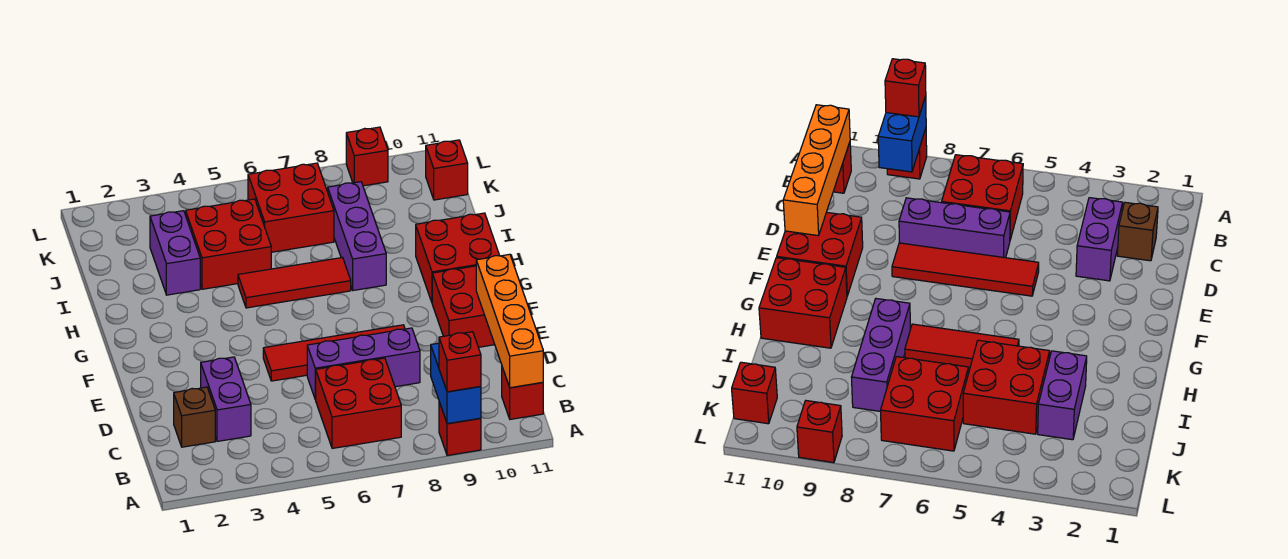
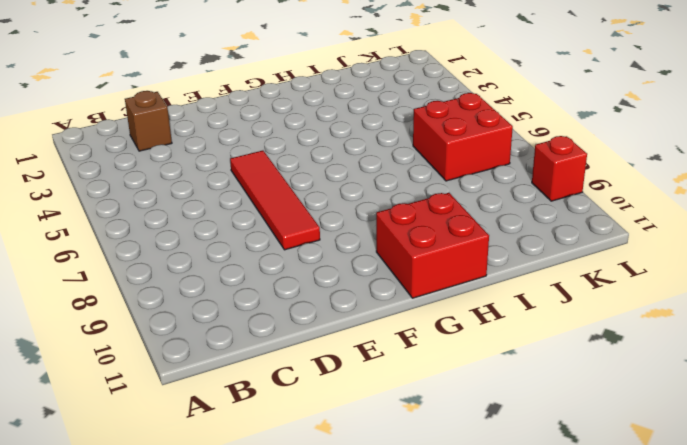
none -> red brick A9 level 1
none -> red brick B6:C7 level 1
none -> red brick B11 level 1

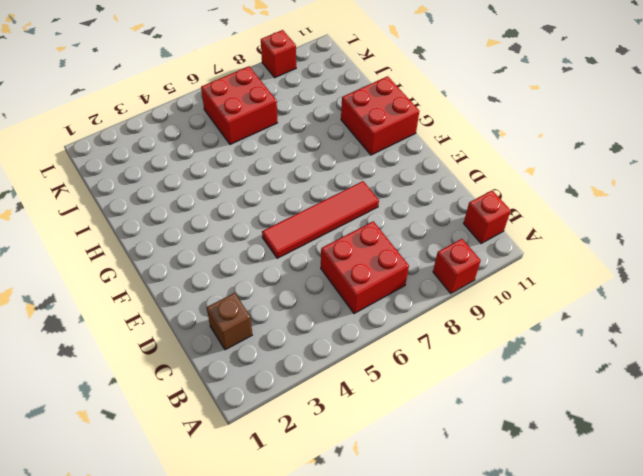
none -> purple brick C3:D3 level 1
none -> purple brick D6:D8 level 1
none -> red brick E10:F11 level 1

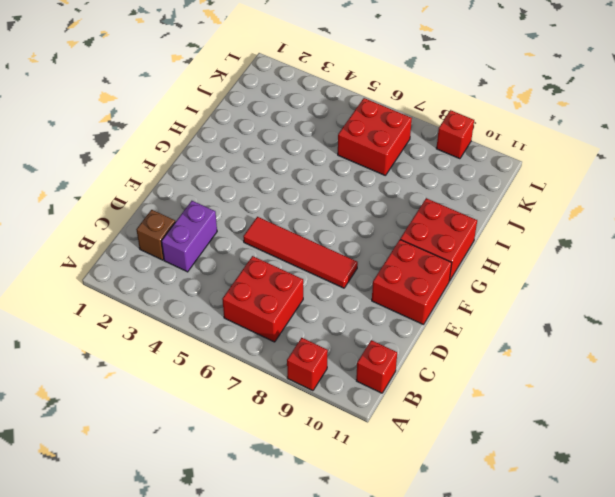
none -> purple brick D6:D8 level 1
none -> red tile H5:H7 level 1
none -> purple brick H8:J8 level 1

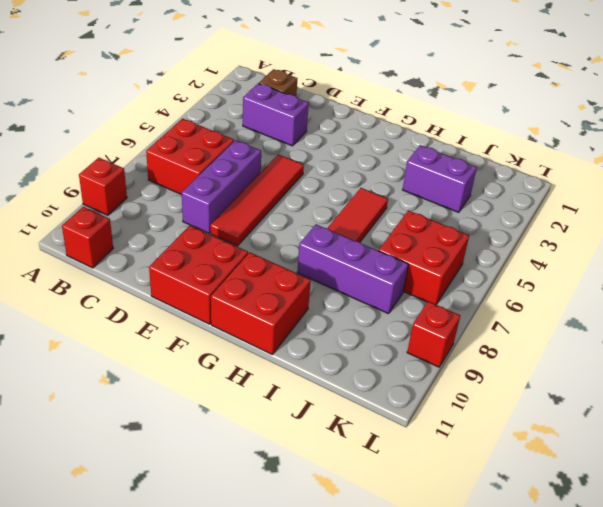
none -> red brick I4:J5 level 1
none -> red brick K11 level 1
none -> blue brick A9:B9 level 2

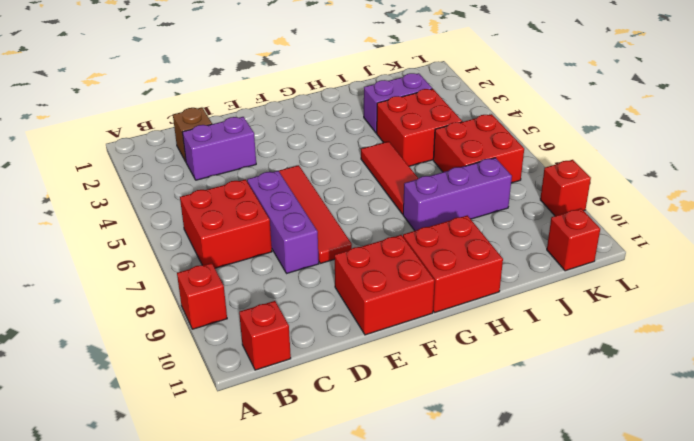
none -> blue brick A9:B9 level 2
none -> orange brick B11:E11 level 2
none -> red brick A9 level 3

